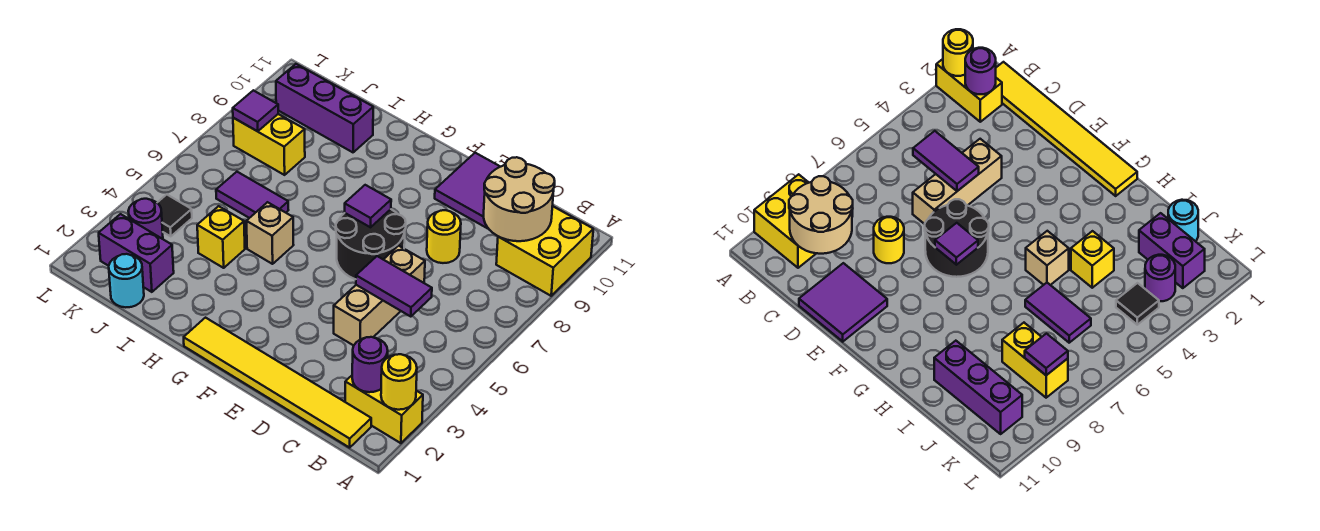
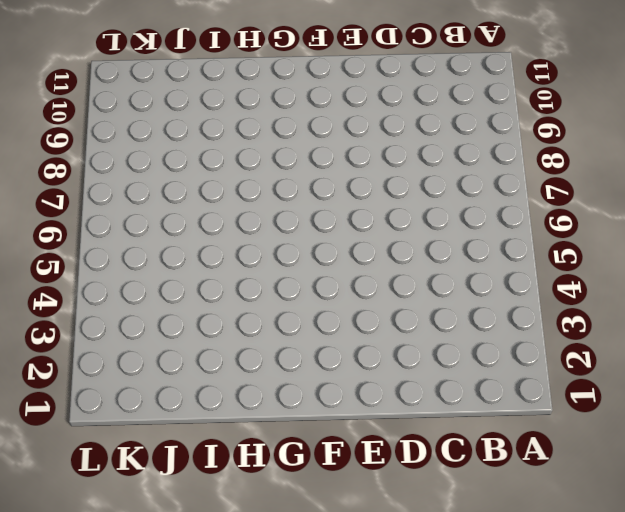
none -> yellow brick A2:B2 level 1
none -> yellow brick A9:B10 level 1
none -> yellow tile B1:G1 level 1

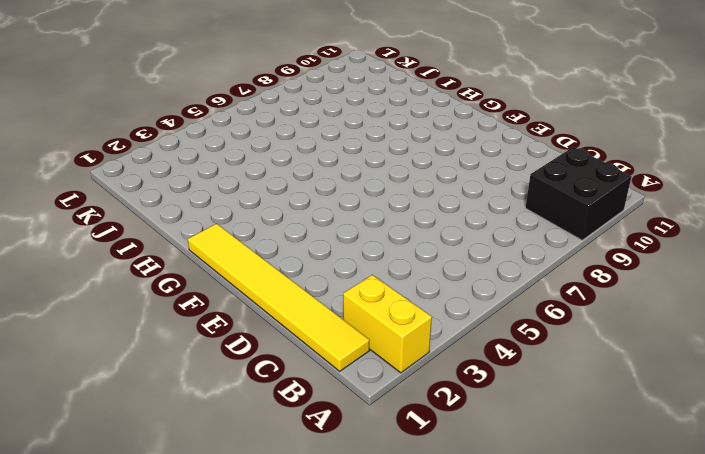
black brick A9:B10 level 1 -> yellow brick A9:B10 level 1
none -> tan brick D4:D6 level 1
none -> yellow round brick D8 level 1
none -> purple tile D10:E11 level 1

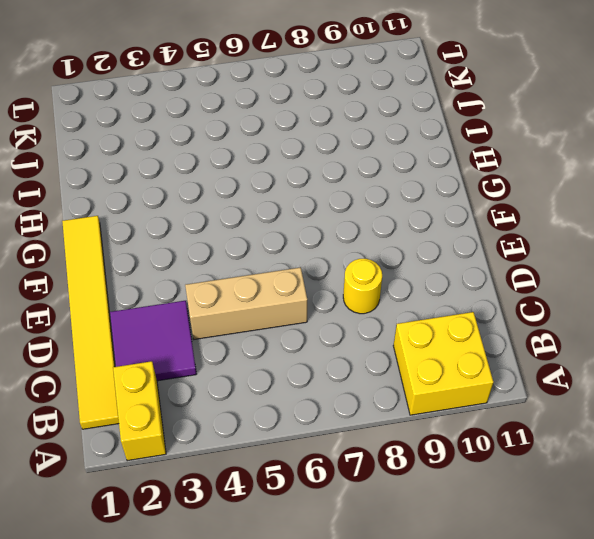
purple tile C2:D3 level 1 -> purple tile D10:E11 level 1
none -> black round brick E6:F7 level 1
none -> tan brick H5 level 1
none -> yellow brick I4 level 1

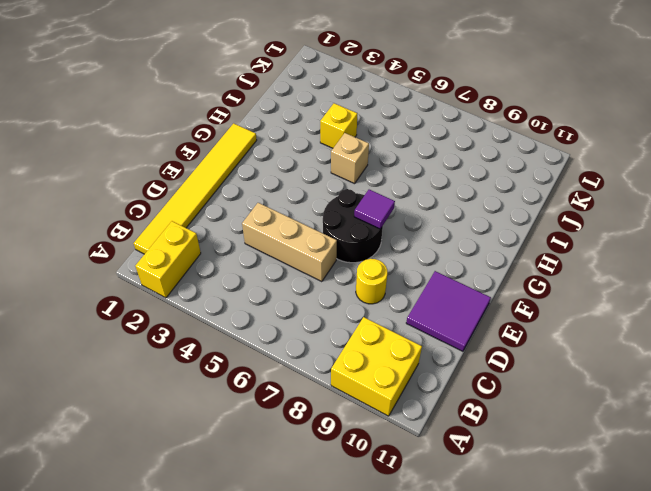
none -> purple tile I6:J6 level 1
none -> purple brick I10:K10 level 1
none -> cyan round brick J1 level 1

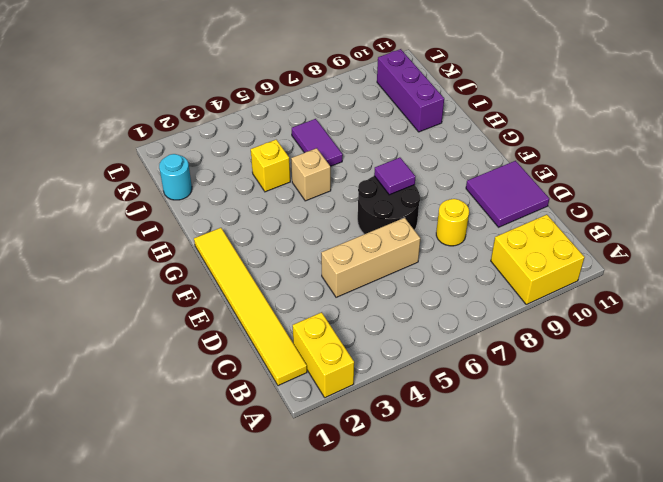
none -> purple brick J2:K2 level 1
none -> yellow brick J8:K8 level 1
none -> purple round brick K3 level 1

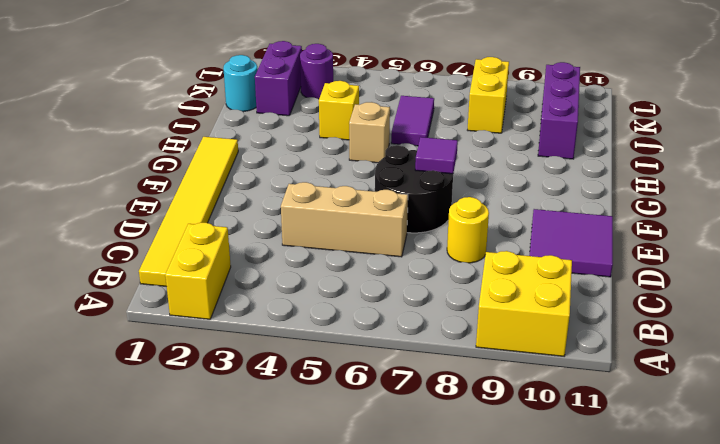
none -> black tile K4 level 1
none -> yellow round brick A2 level 2
none -> purple round brick B2 level 2

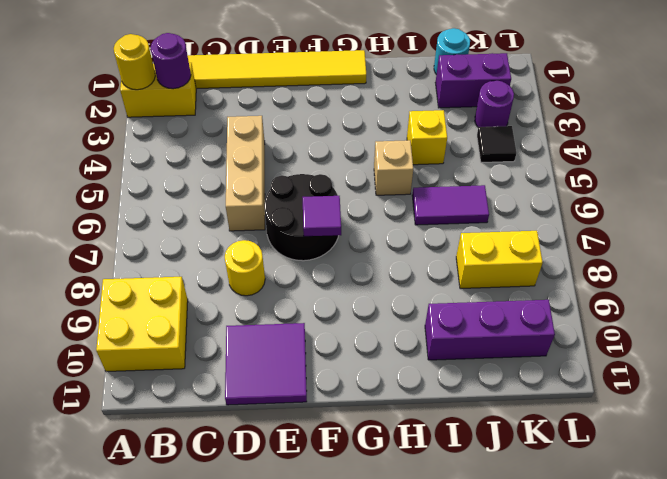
none -> tan round brick B9:C10 level 2
none -> purple tile C5:D5 level 2
none -> purple tile K8 level 2

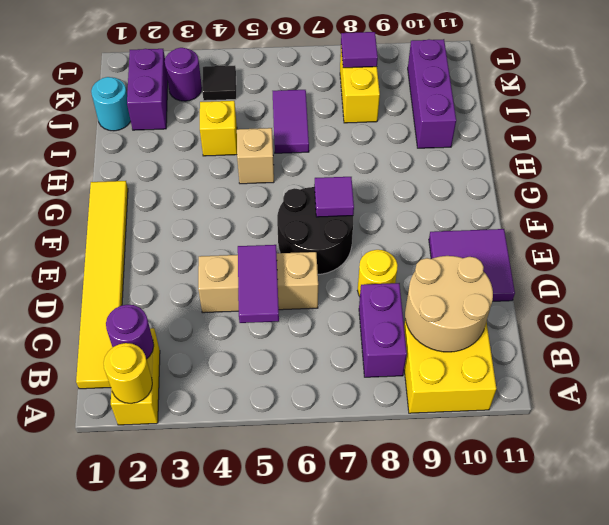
purple brick B8:C8 level 1 -> none

